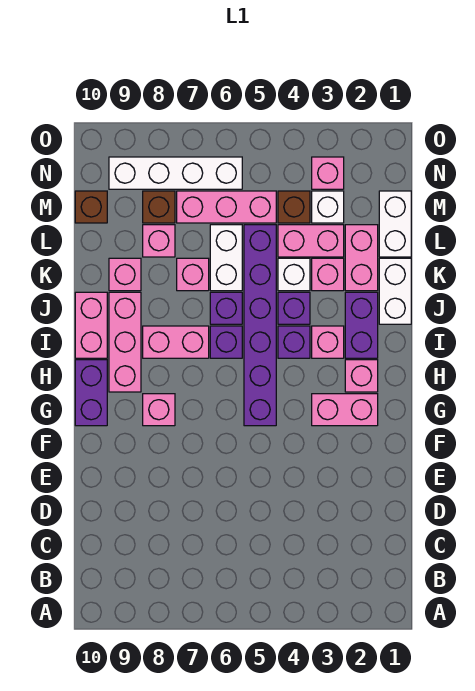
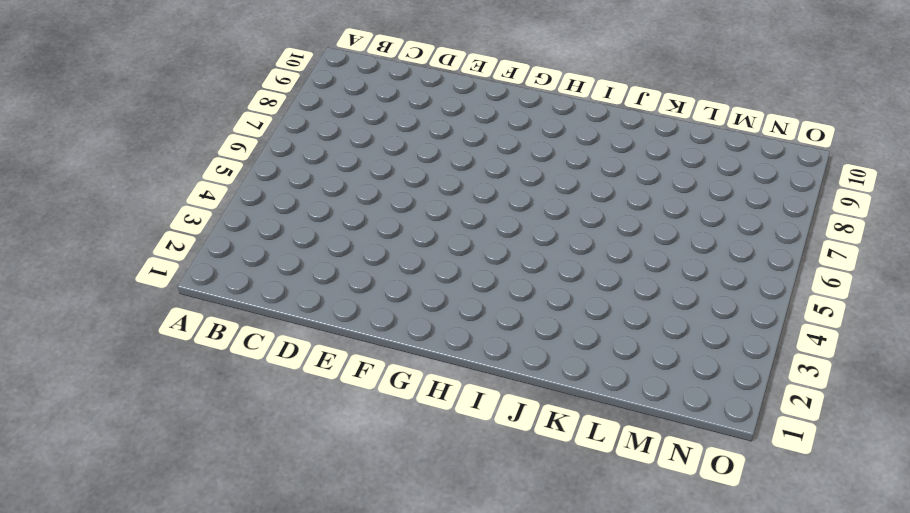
none -> pink brick G2:G3 level 1
none -> purple brick G5:L5 level 1
none -> pink brick G8 level 1
none -> purple brick G10:H10 level 1

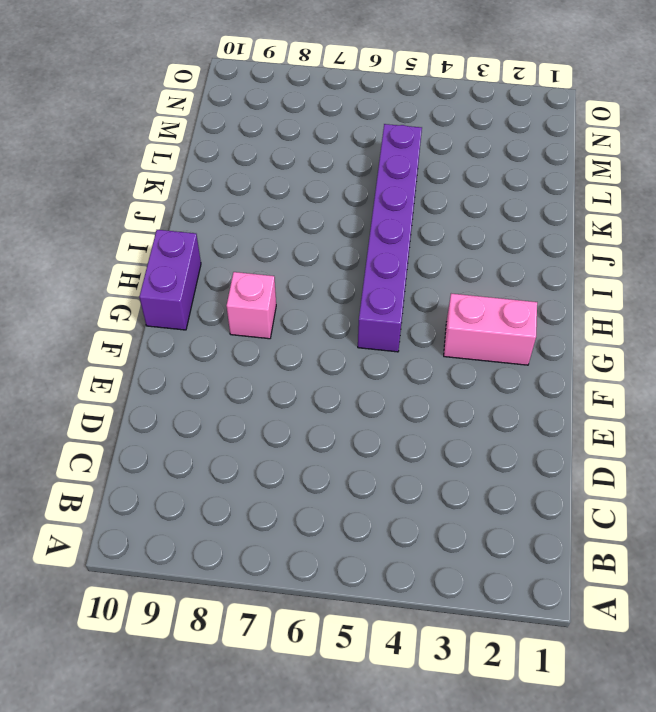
none -> pink brick H2 level 1
none -> pink brick H9:J9 level 1
none -> purple brick I2:J2 level 1
none -> pink brick I3 level 1

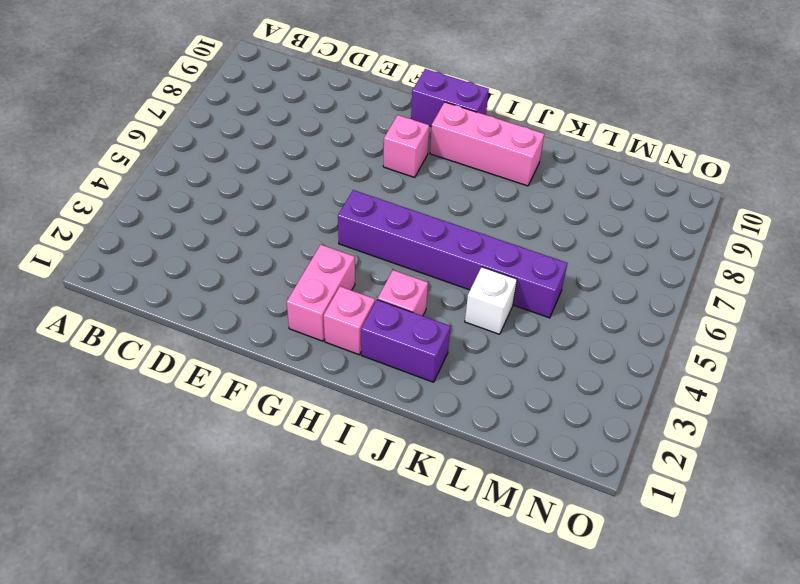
none -> purple brick I4 level 1
none -> purple brick I6 level 1
none -> pink brick I7:I8 level 1
none -> pink brick I10:J10 level 1

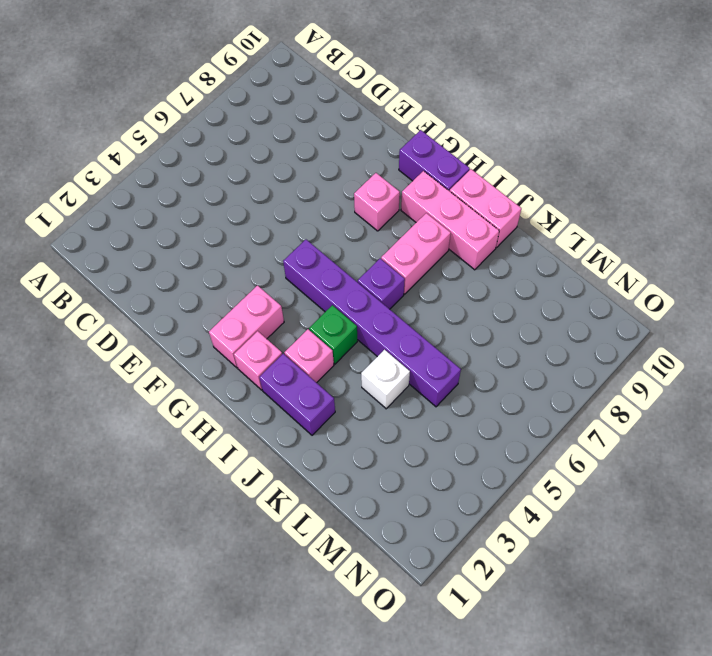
green brick I4 level 1 -> purple brick I4 level 1
none -> white brick J1:K1 level 1
none -> purple brick J4 level 1
none -> purple brick J6 level 1
none -> pink brick K2:L2 level 1

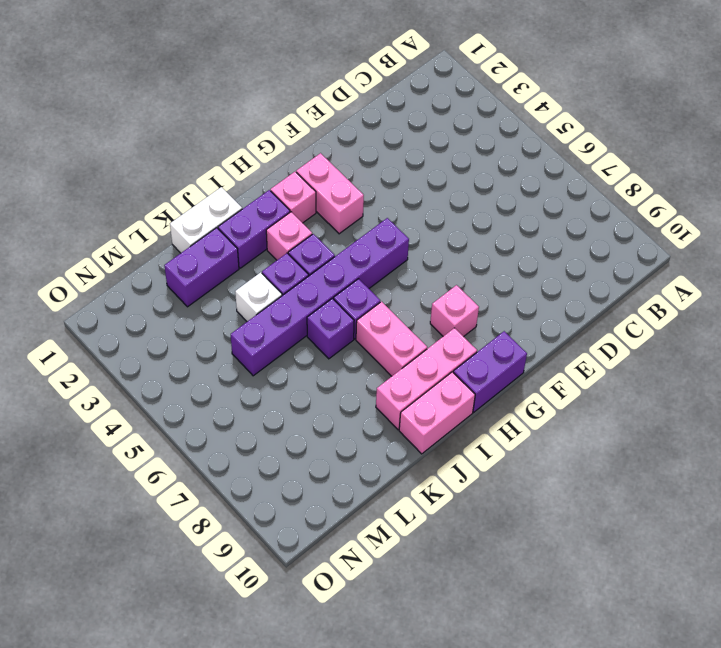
purple brick K2:L2 level 1 -> pink brick K2:L2 level 1
none -> pink brick K3 level 1
none -> white brick K6:L6 level 1
none -> pink brick K7 level 1
none -> pink brick K9 level 1

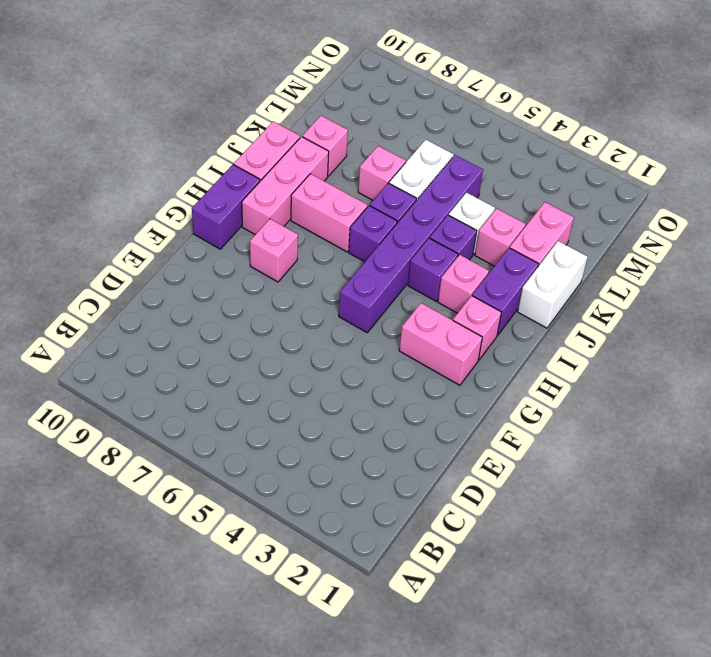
none -> white brick L1:M1 level 1
none -> pink brick L3:L4 level 1
none -> pink brick L8 level 1
none -> white brick M3 level 1

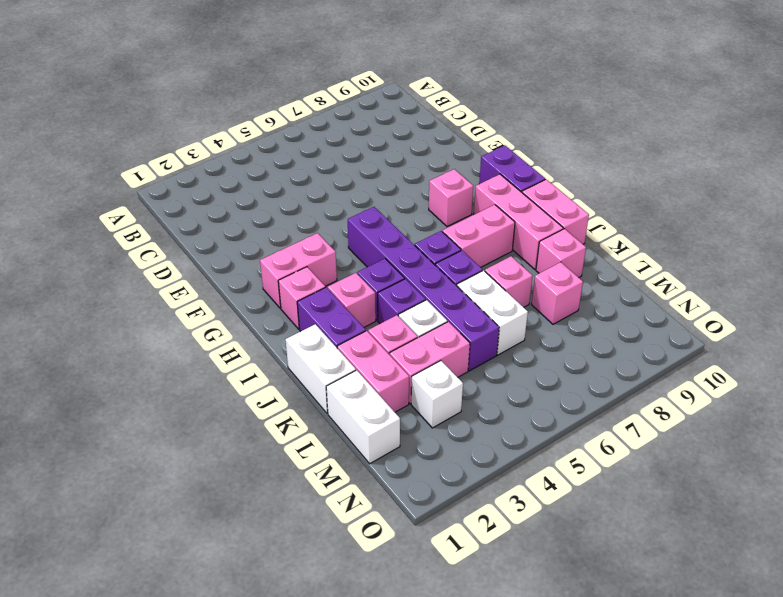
none -> brown brick M4 level 1
none -> pink brick M5:M7 level 1
none -> brown brick M8 level 1
none -> brown brick M10 level 1

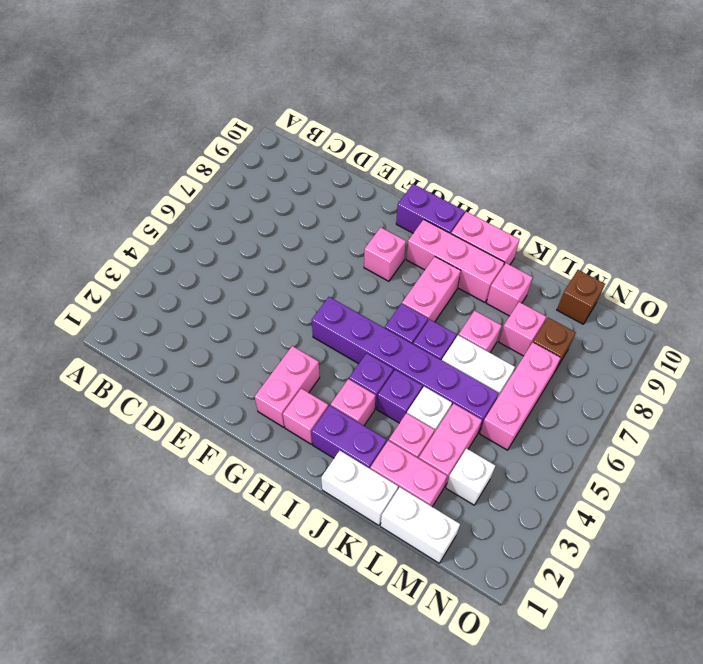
none -> brown brick M4 level 1
none -> pink brick N3 level 1
none -> white brick N6:N9 level 1

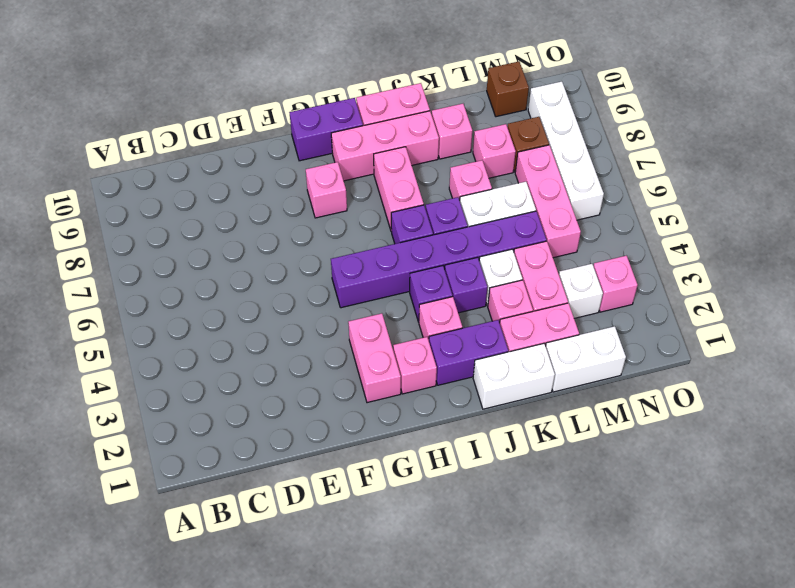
none -> brown brick M4 level 1

